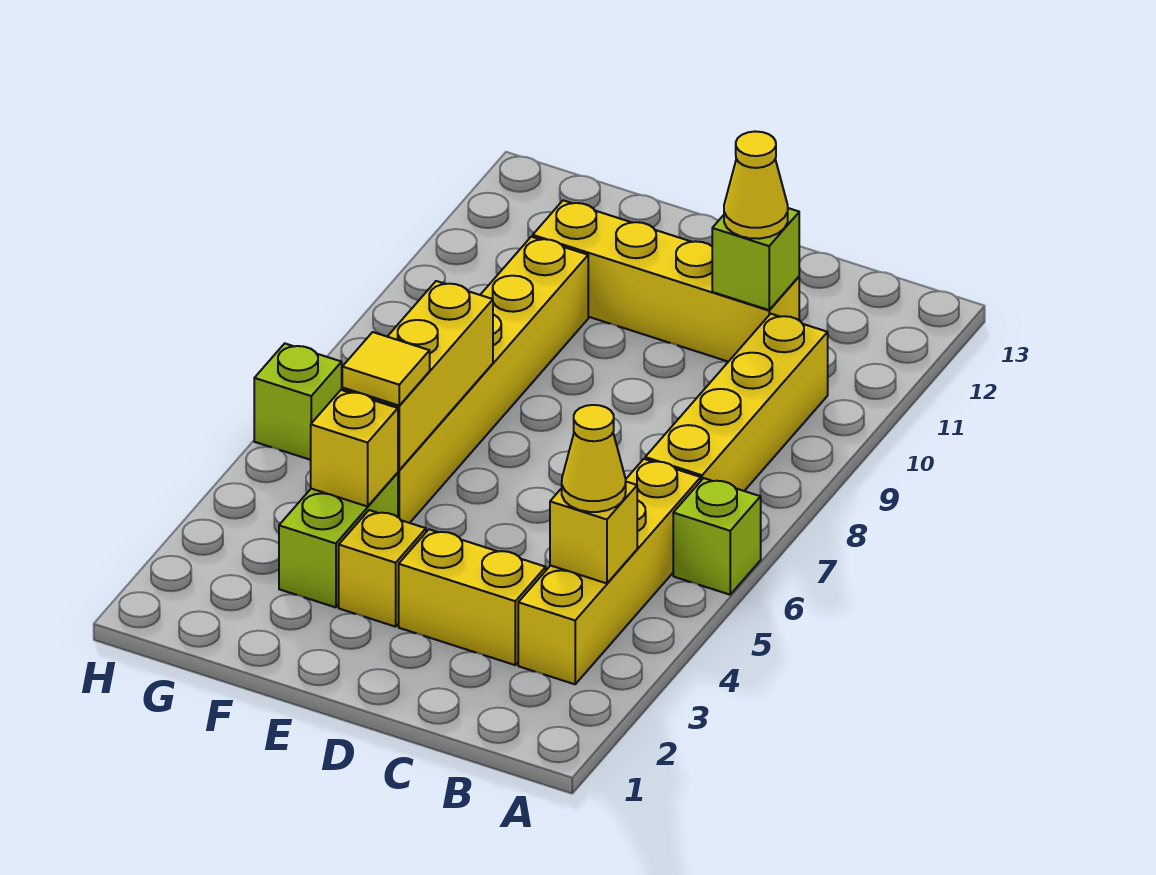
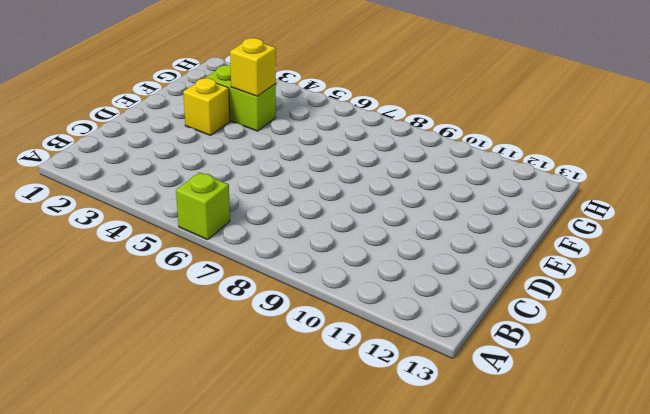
none -> yellow brick B3:B6 level 1
none -> yellow brick B7:B10 level 1
none -> yellow brick C3:D3 level 1

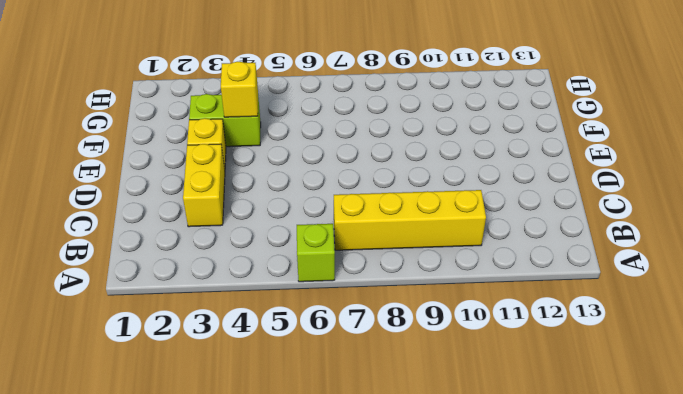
none -> yellow brick B3:B6 level 1
none -> yellow brick C11:F11 level 1
none -> yellow brick F5:F10 level 1

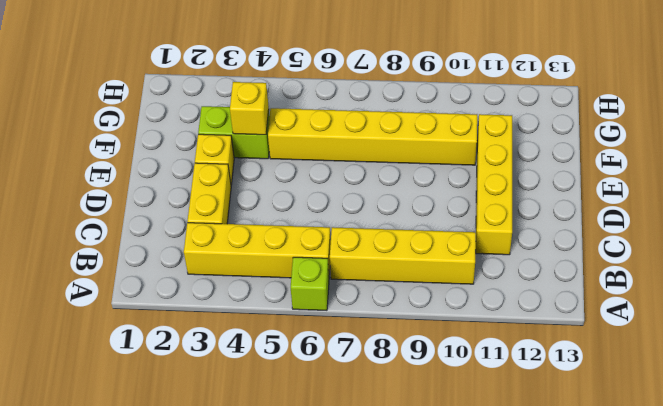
none -> lime brick H6 level 1
none -> yellow brick B4 level 2
none -> lime brick C11 level 2

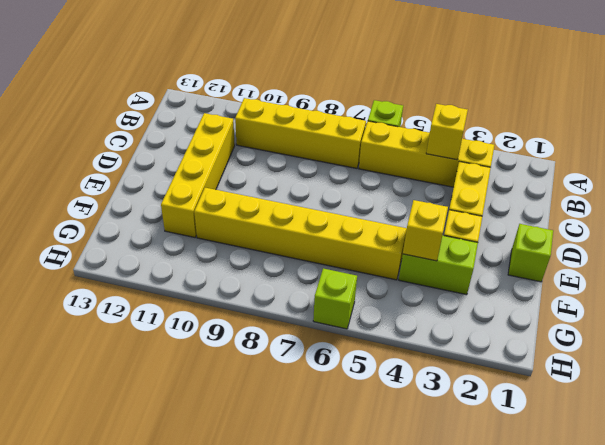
lime brick E1 level 1 -> lime brick C11 level 2
none -> yellow brick F5:F7 level 2
none -> yellow cone B4 level 3
none -> yellow cone C11 level 3

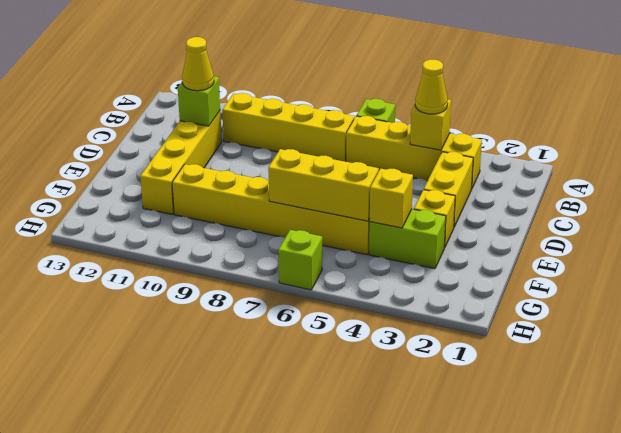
none -> yellow tile F5 level 3

